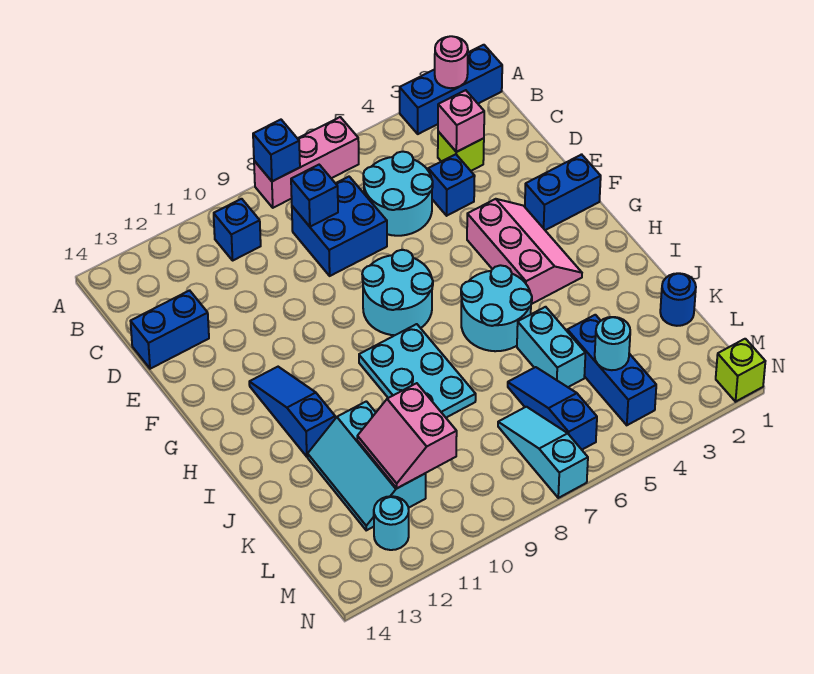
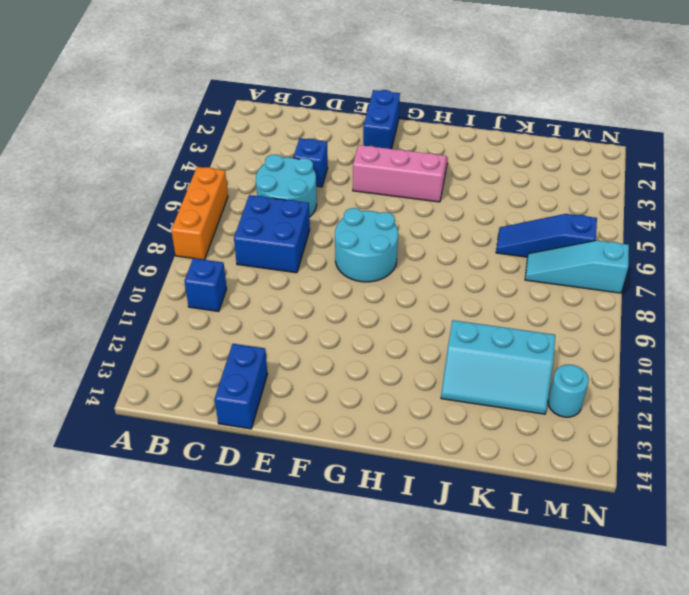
orange brick A6:A8 level 1 -> pink brick A6:A8 level 1
none -> blue brick A1:A3 level 1
none -> lime brick C3 level 1
none -> blue slope G12:I12 level 1 top I

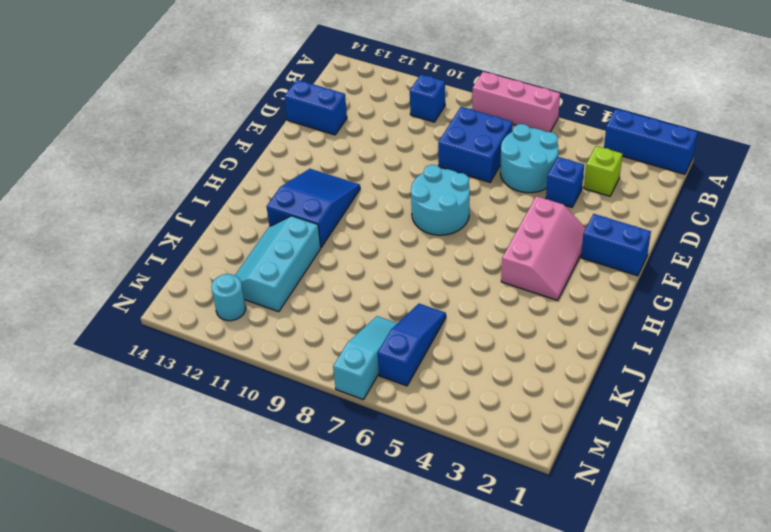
blue slope G11:I12 level 1 top I -> blue slope G12:I12 level 1 top I
none -> cyan round brick H5:I6 level 1
none -> cyan plate H8:J9 level 1
none -> cyan brick J5:K5 level 1

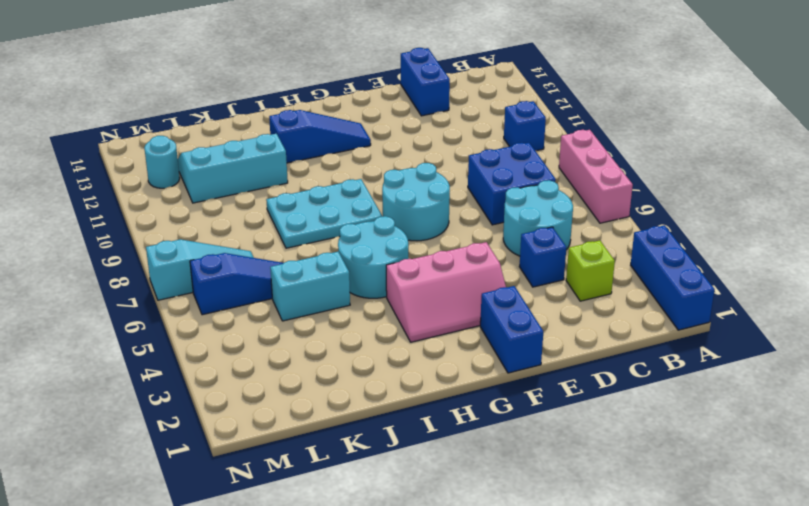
none -> blue round brick K1 level 1
none -> blue brick K4:M4 level 1
none -> lime brick N1 level 1

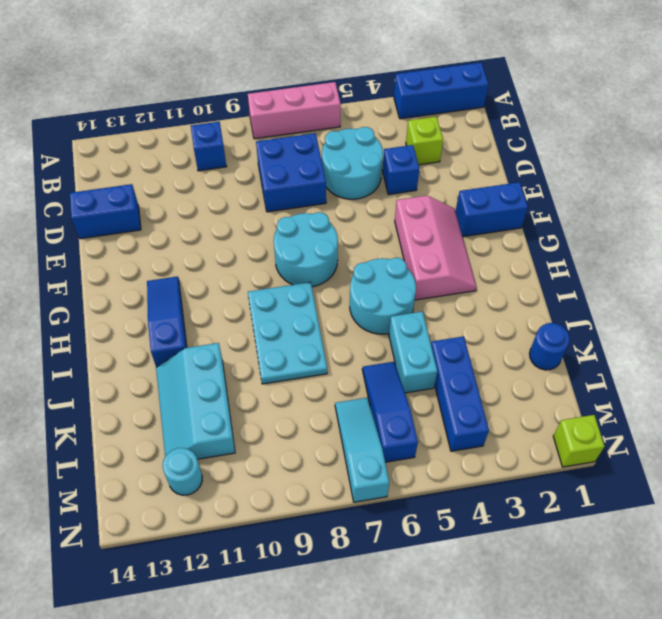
none -> pink round brick A2 level 2
none -> blue brick A8 level 2
none -> pink brick C3 level 2

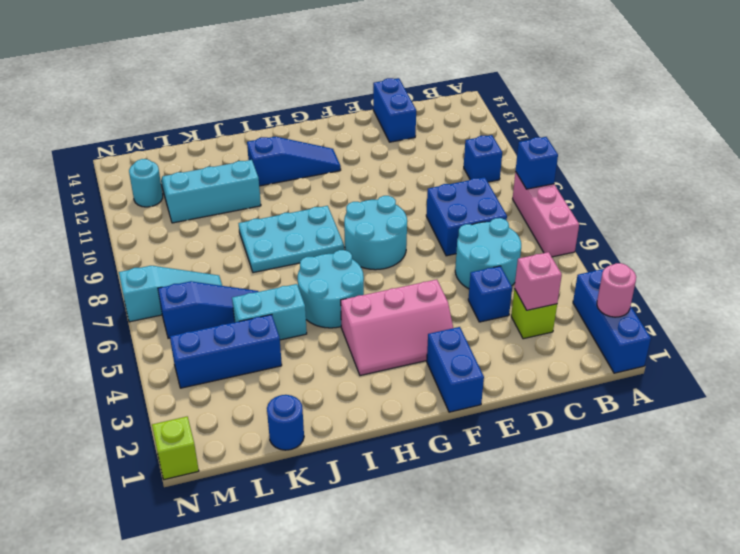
none -> blue brick C8 level 2
none -> pink slope K10:L11 level 2 top 10
none -> cyan round brick L4 level 2

